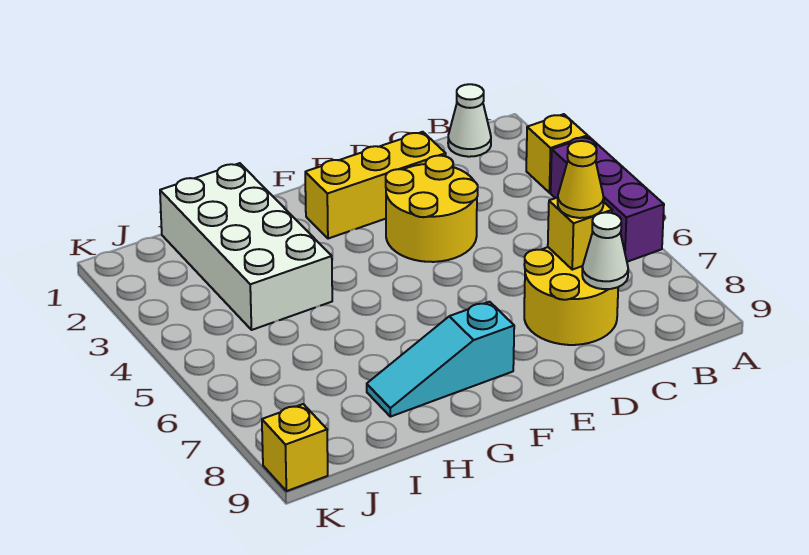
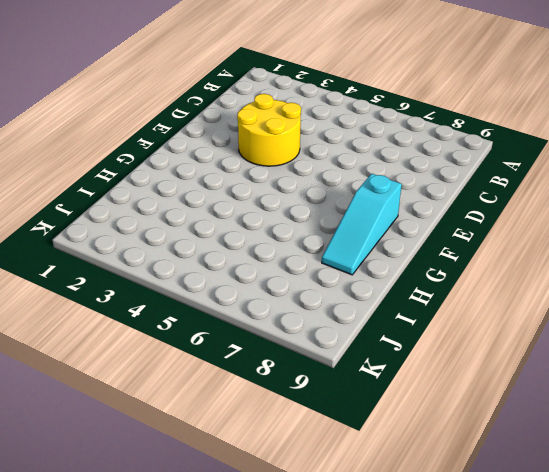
none -> yellow brick A3 level 1
none -> purple brick A4:A6 level 1
none -> white cone B1 level 1

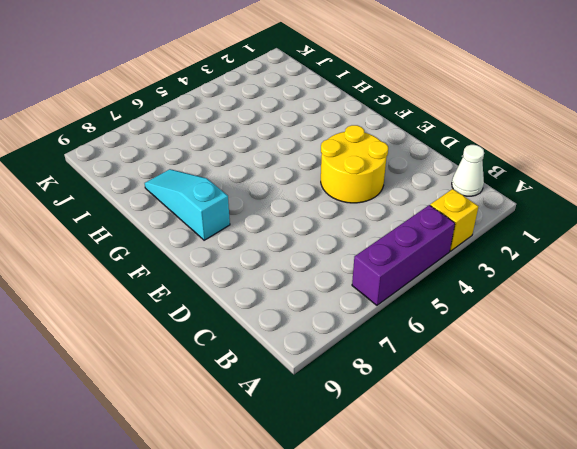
none -> yellow round brick C7:D8 level 1
none -> yellow brick D2:F2 level 1
none -> white brick H1:I4 level 1

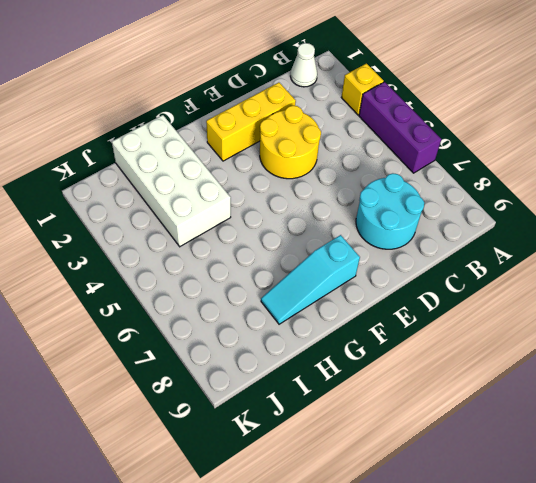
cyan round brick C7:D8 level 1 -> yellow round brick C7:D8 level 1
none -> yellow brick K9 level 1
none -> yellow brick C7 level 2
none -> white cone C8 level 2

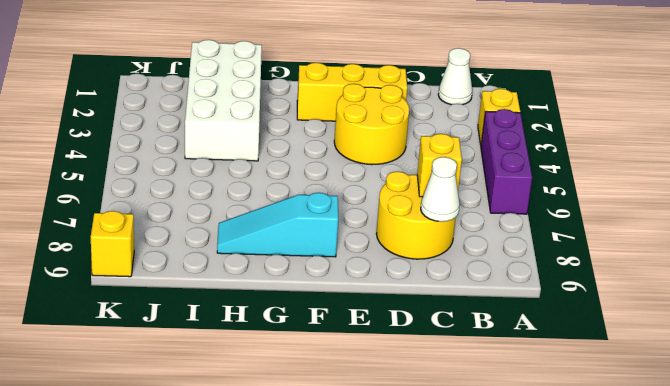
none -> yellow cone C7 level 3

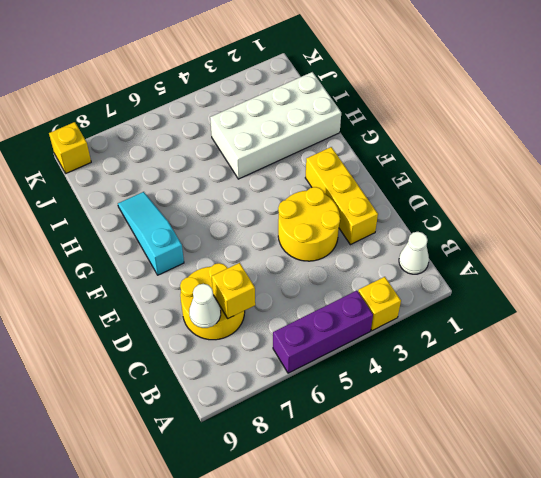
none -> yellow cone C7 level 3

